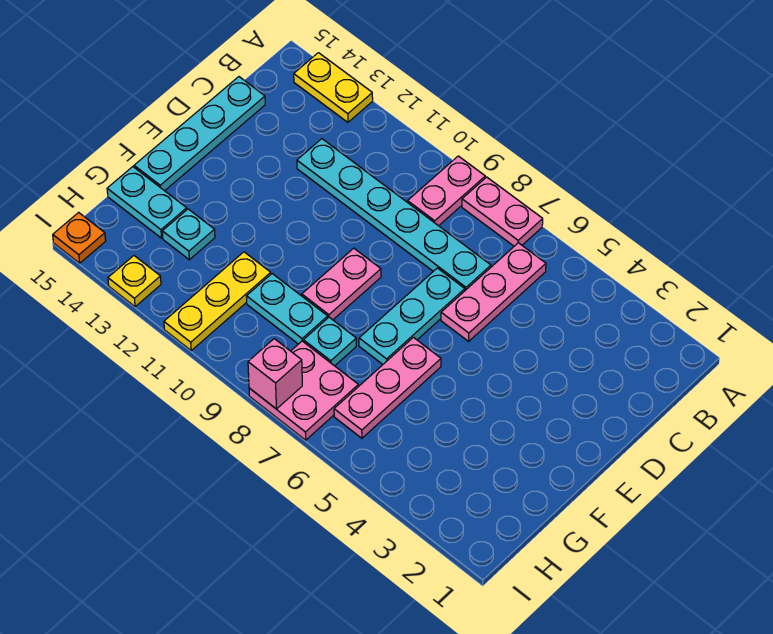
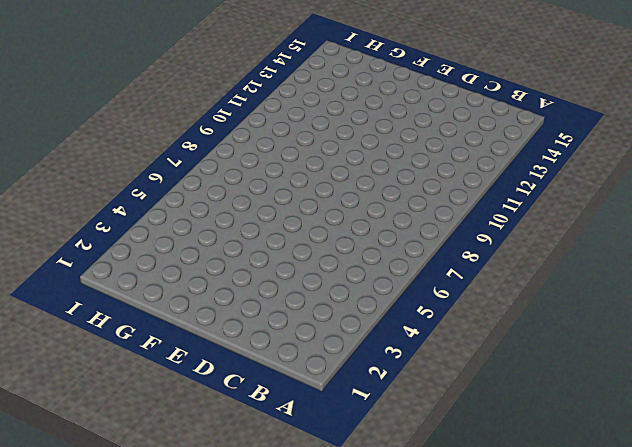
none -> pink plate A7:A8 level 1
none -> pink plate A9:B9 level 1
none -> yellow plate A13:A14 level 1

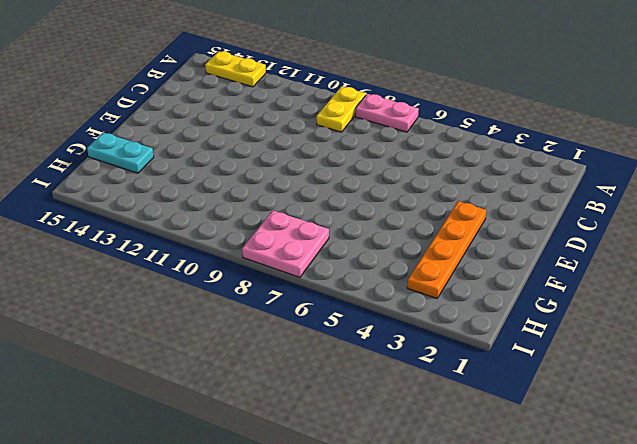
yellow plate A9:B9 level 1 -> pink plate A9:B9 level 1
orange plate E3:H3 level 1 -> none
none -> pink plate B6:D6 level 1
none -> cyan plate C7:C12 level 1
none -> cyan plate C15:F15 level 1

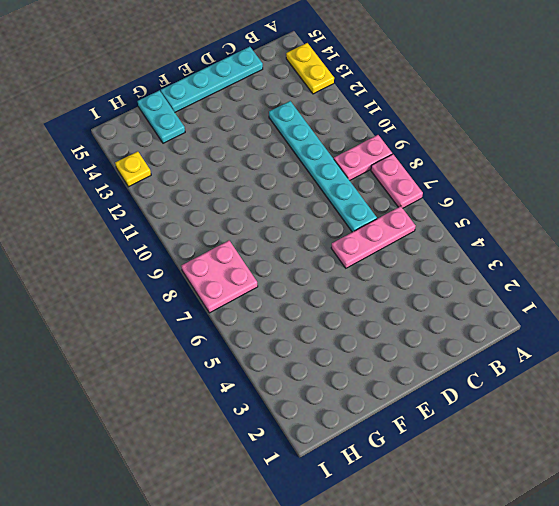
none -> cyan plate D7:F7 level 1
none -> pink plate E9:F9 level 1
none -> pink plate F6:H6 level 1

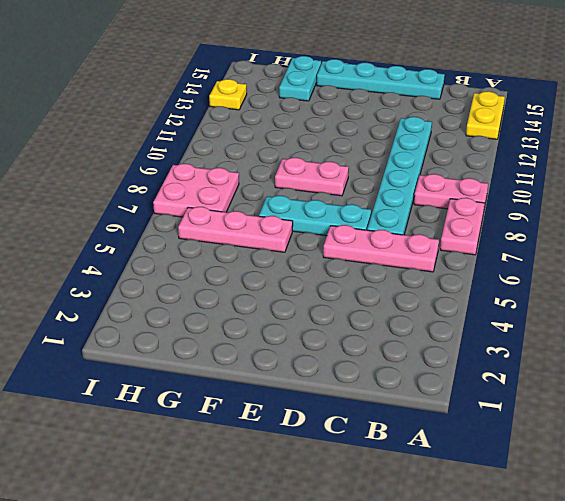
none -> cyan plate G8 level 1
none -> cyan plate G9:G10 level 1
none -> yellow plate G11:I11 level 1

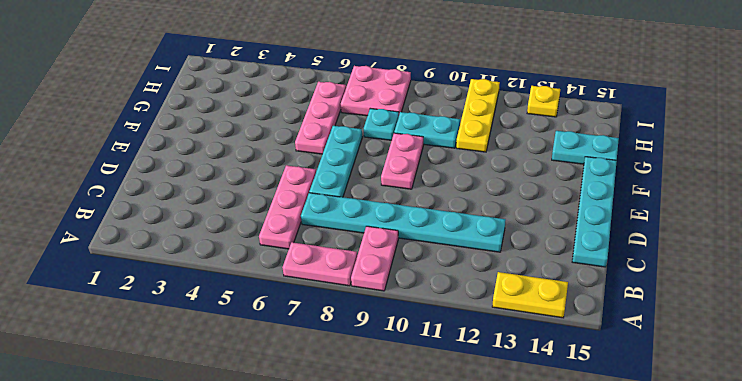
none -> cyan plate G13 level 1
none -> orange plate I15 level 1
none -> pink brick I8 level 2

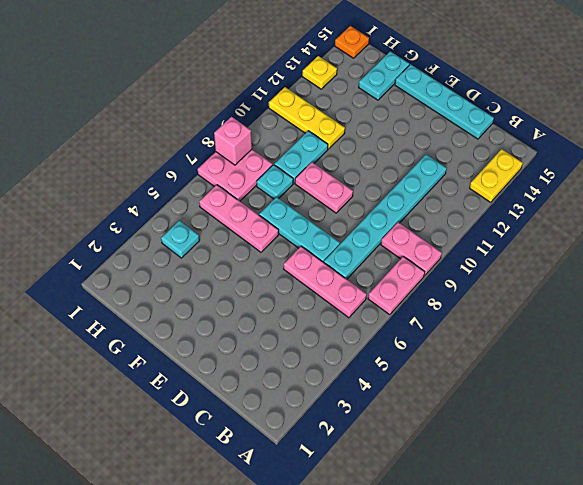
cyan plate H4 level 1 -> cyan plate G13 level 1

